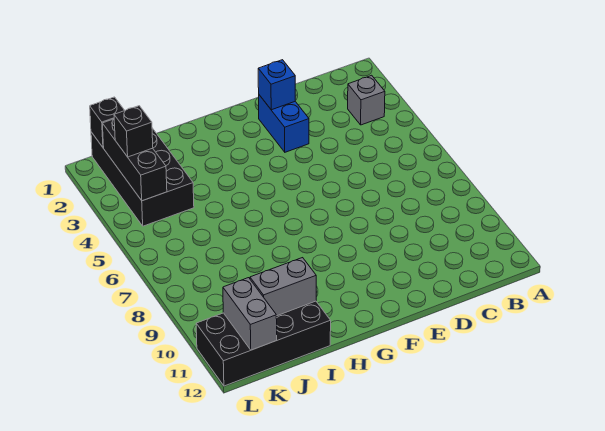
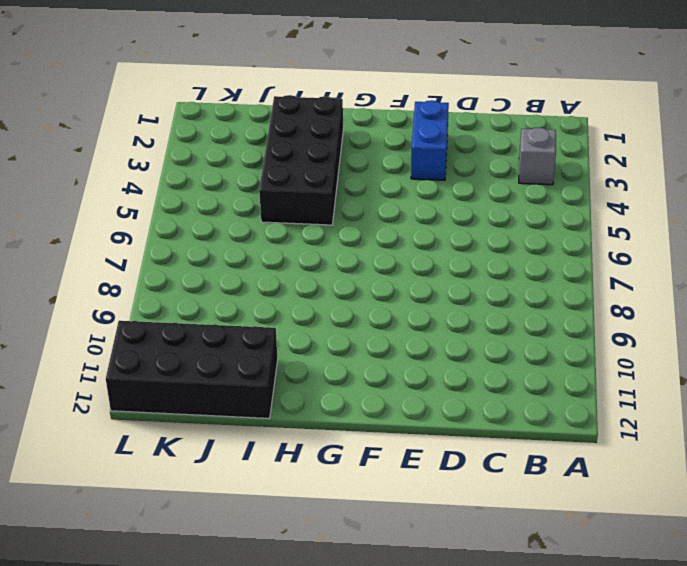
black brick H2:I5 level 1 -> black brick J1:K4 level 1
none -> blue brick E2 level 2
none -> grey brick I11:J11 level 2

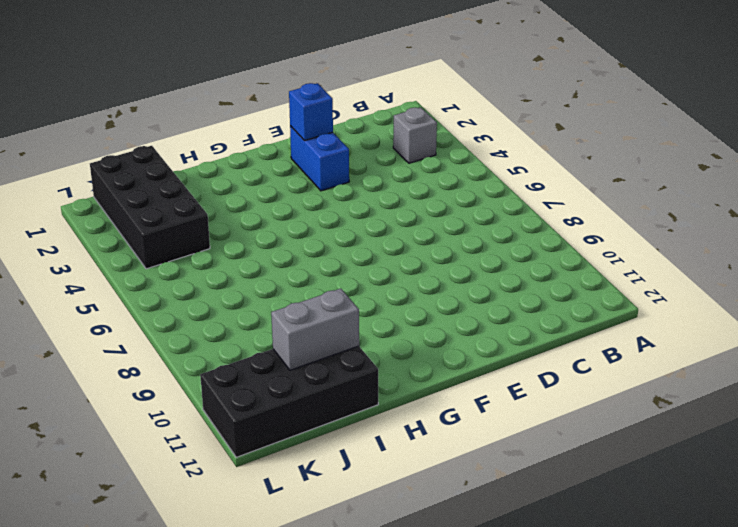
none -> black brick K1 level 2
none -> black brick K2:K4 level 2

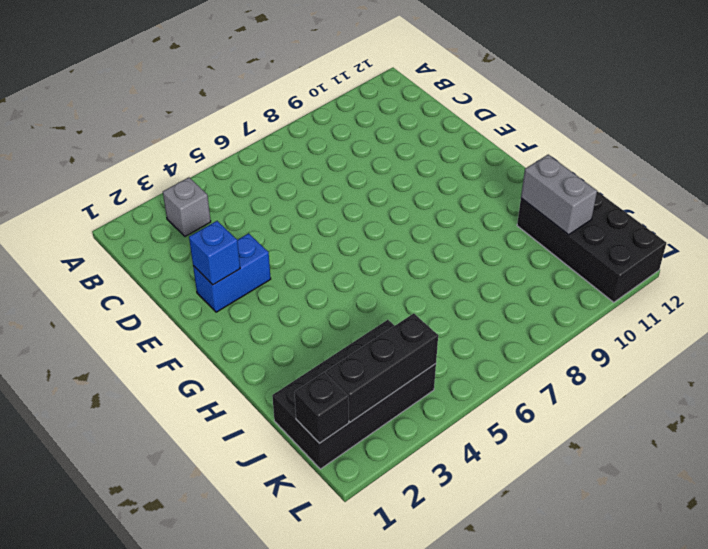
none -> grey brick K11:K12 level 2
none -> black brick K3 level 3

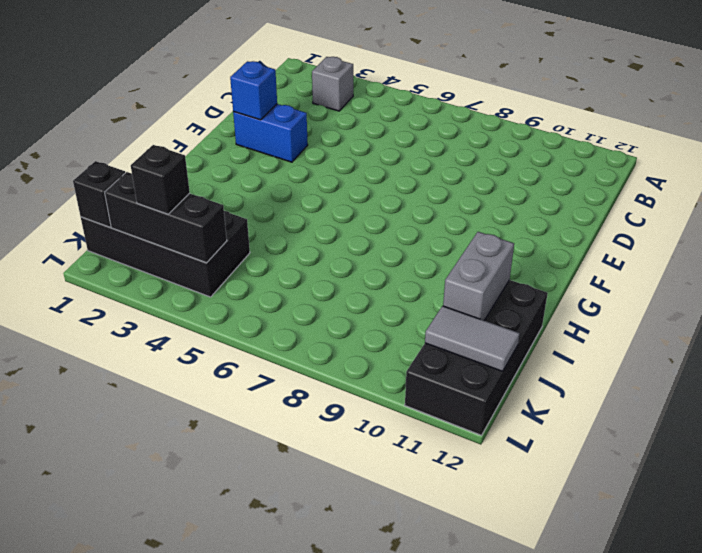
grey tile K11:K12 level 2 -> grey brick K11:K12 level 2

